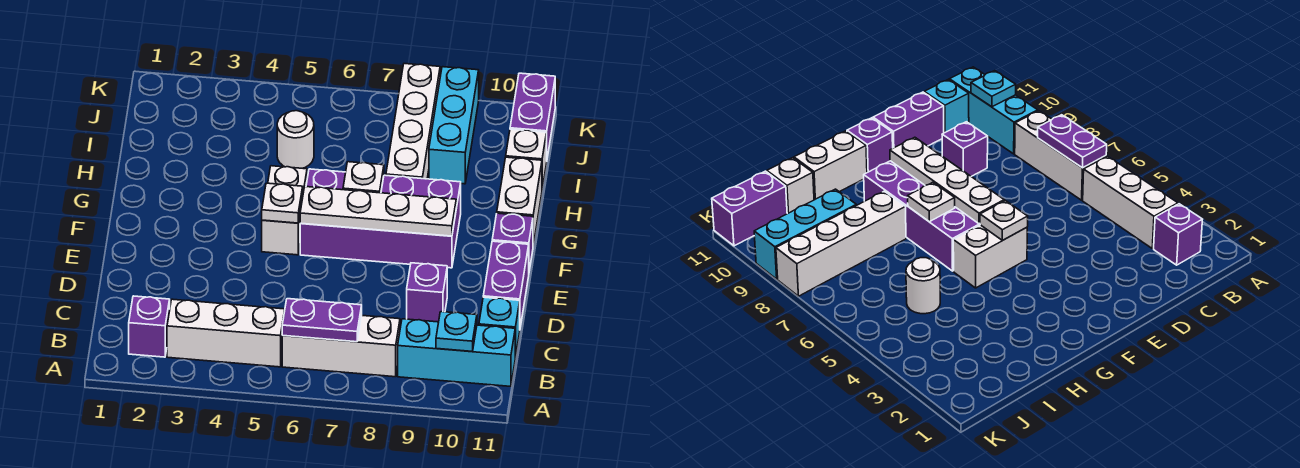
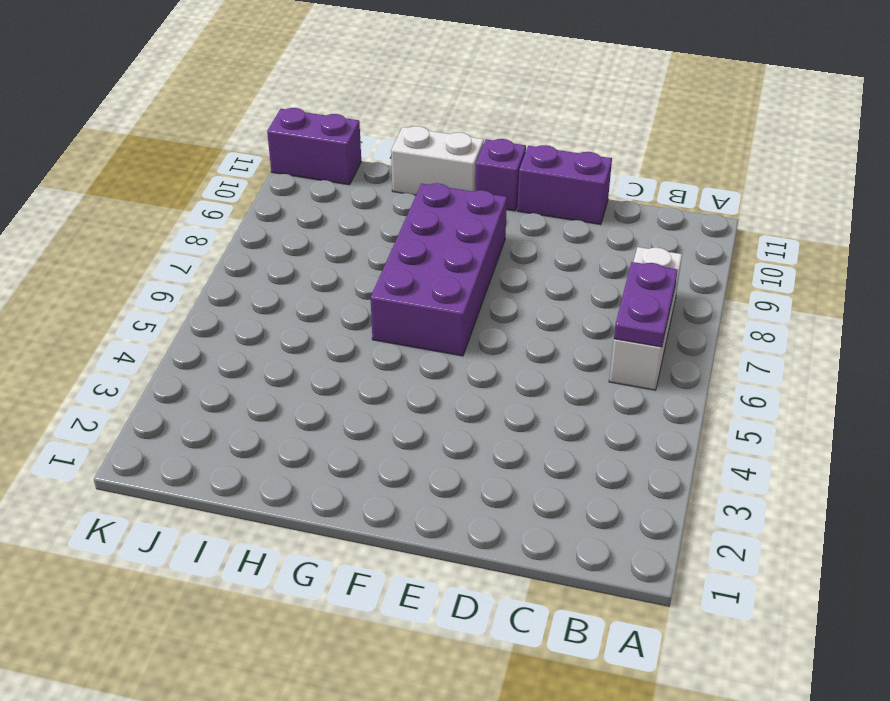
none -> purple brick B2 level 1
none -> white brick B3:B5 level 1
none -> cyan brick B9:B11 level 1

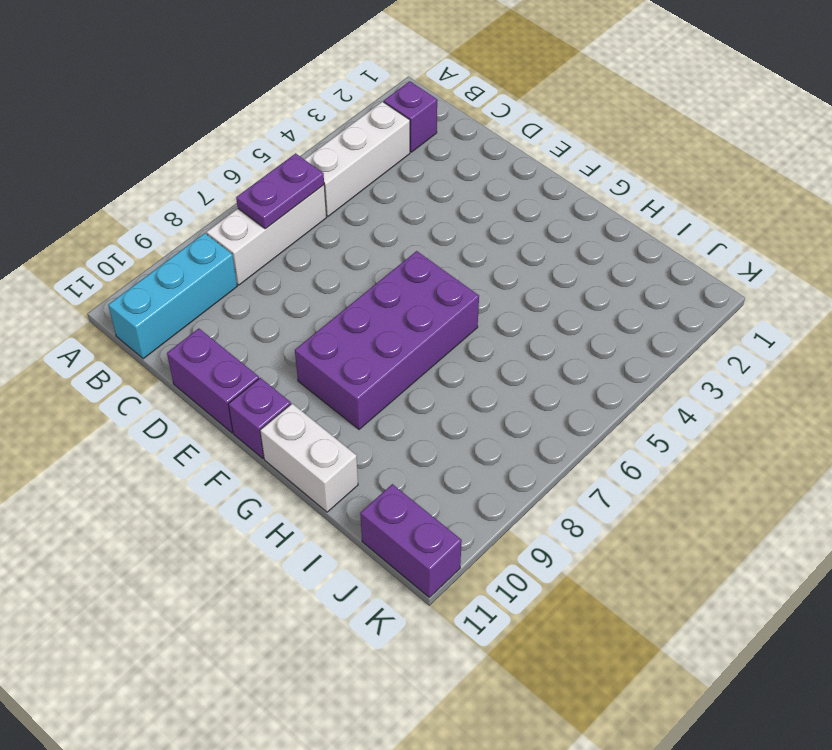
none -> cyan brick C11 level 1
none -> purple brick D9 level 1
none -> white brick F5:G5 level 1

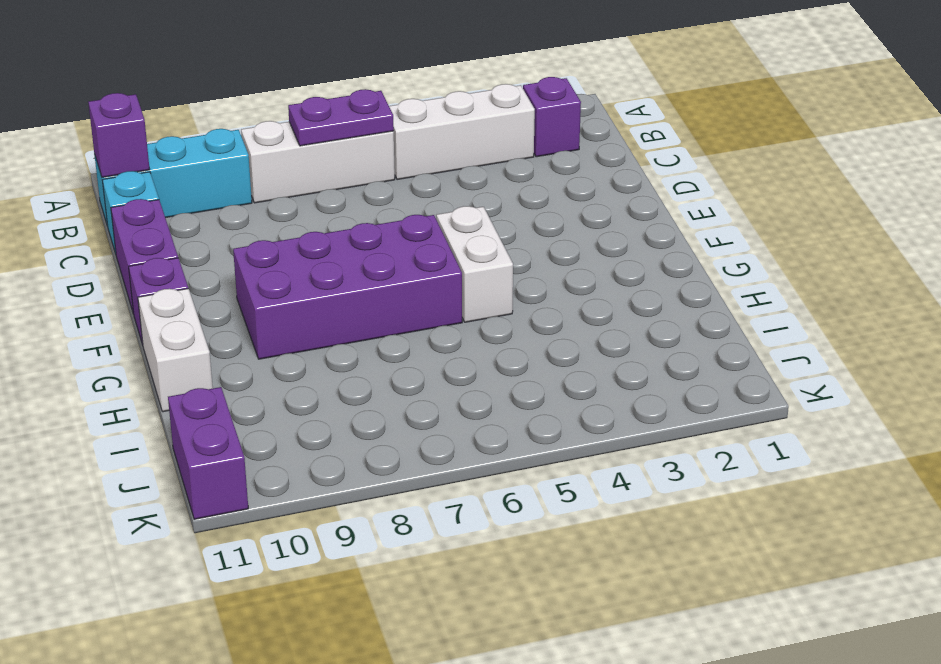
purple brick B11 level 2 -> purple brick D9 level 1
none -> white brick H8:K8 level 1
none -> white round brick I5 level 1
none -> cyan brick I9:K9 level 1

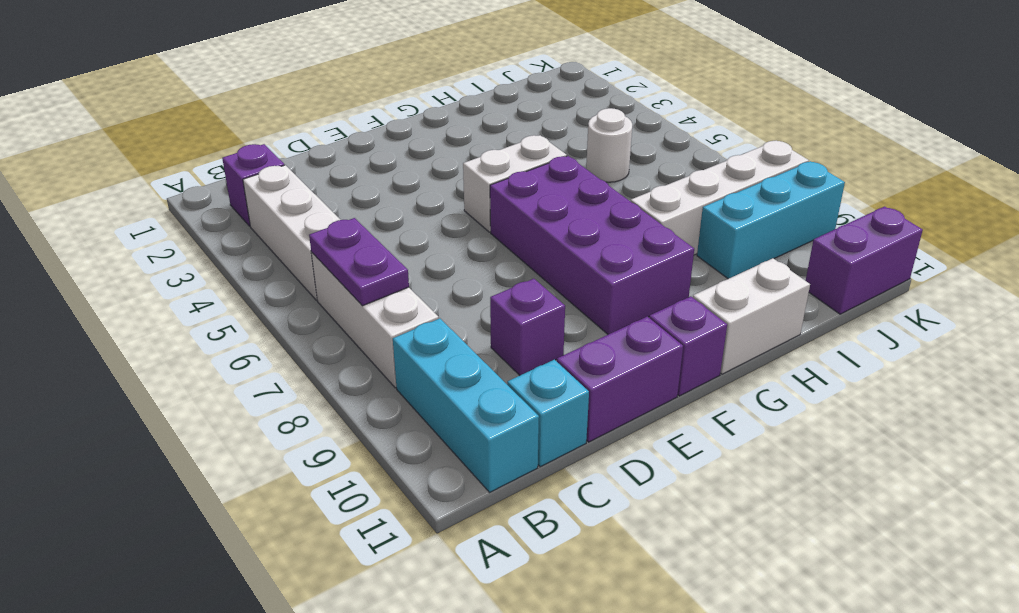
none -> white brick I11 level 1
none -> cyan plate B10 level 2
none -> white plate F5 level 2

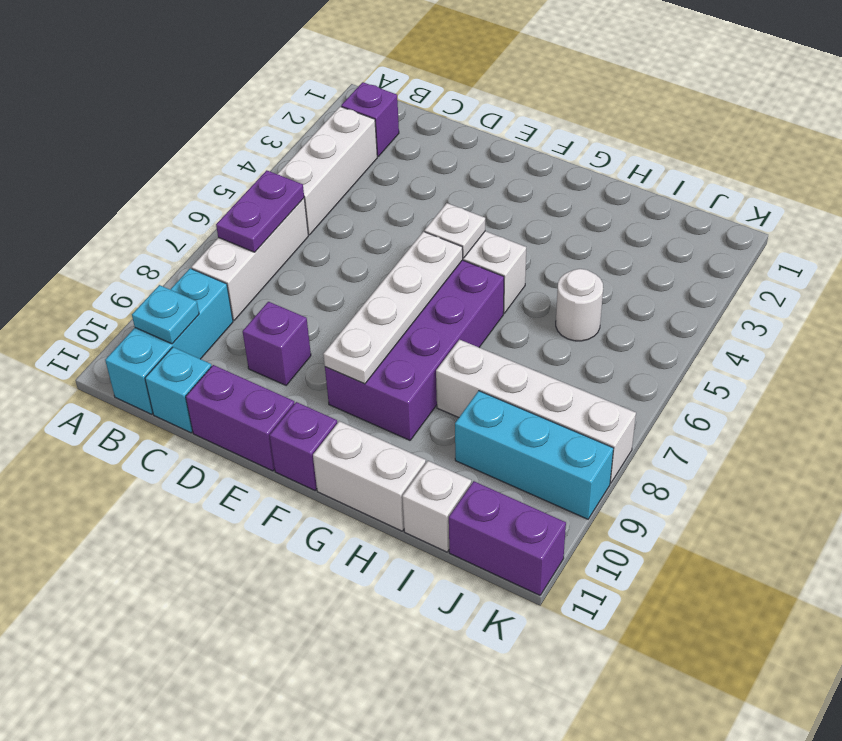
none -> white plate G7 level 2

